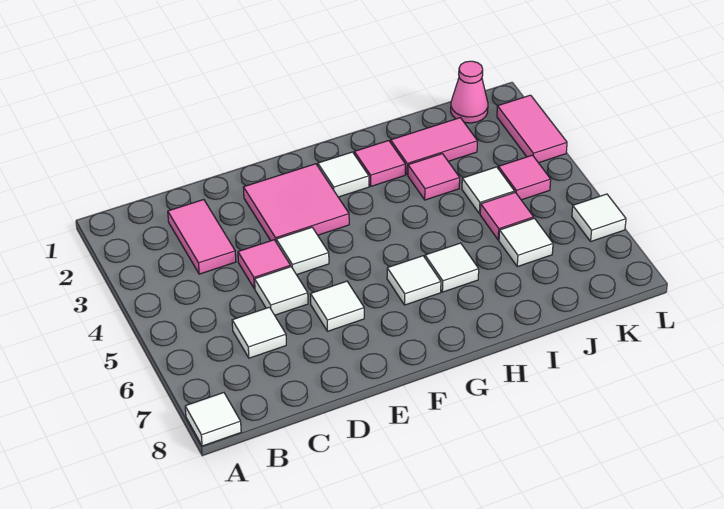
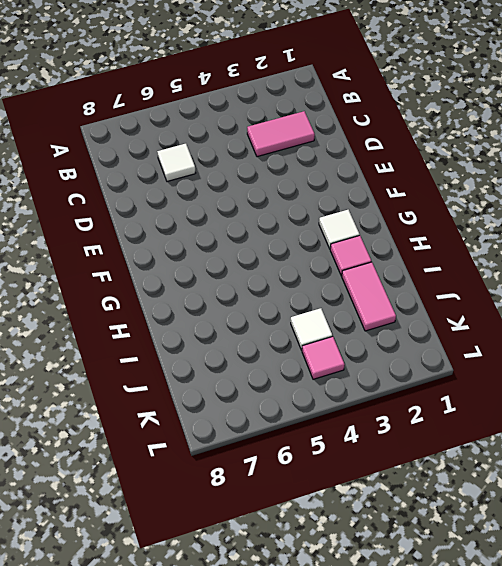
none -> white tile A8 level 1
none -> pink tile D4 level 1
none -> white tile D5 level 1

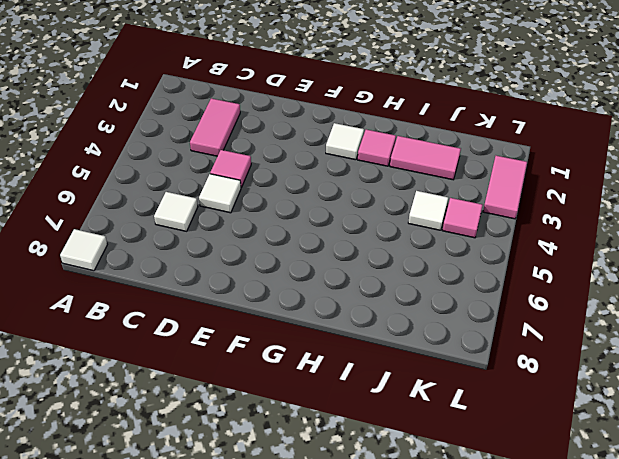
none -> pink tile E2:F3 level 1
none -> white tile E4 level 1
none -> white tile E6 level 1

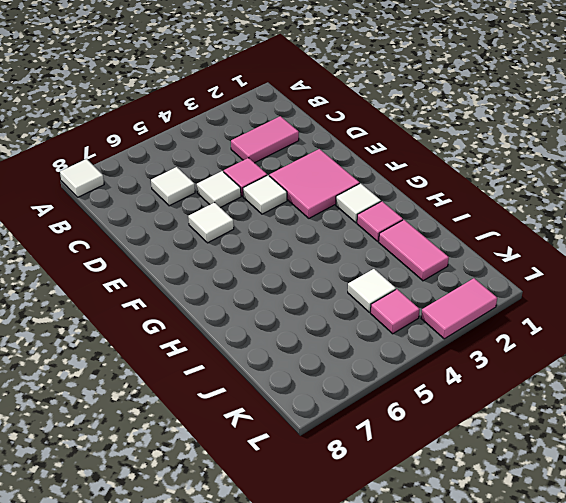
none -> white tile G6 level 1
none -> white tile H6 level 1
none -> pink tile I3 level 1

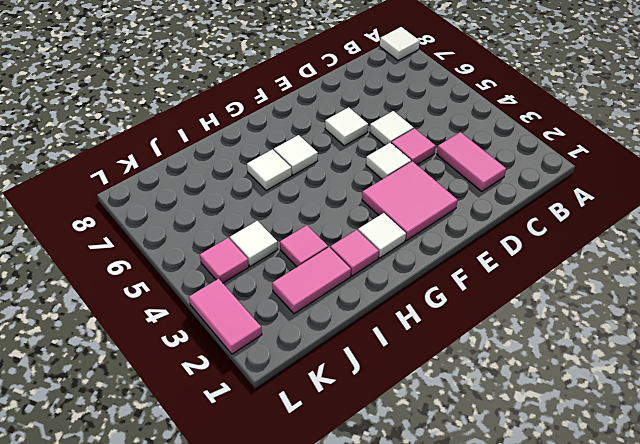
none -> white tile C6 level 1
none -> pink tile J5 level 1
none -> white tile J6 level 1

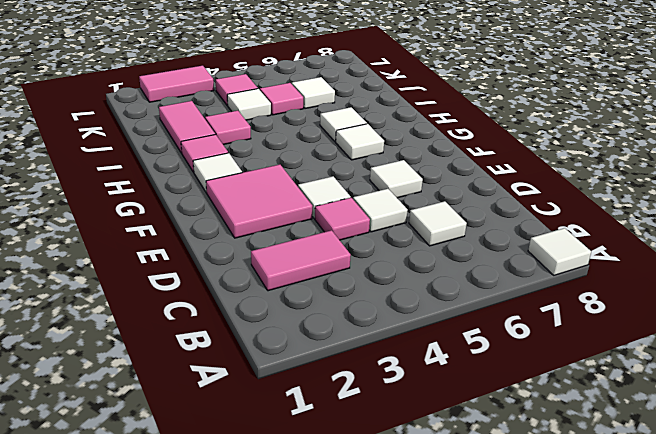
none -> pink cone K1 level 1
none -> white tile L6 level 1

